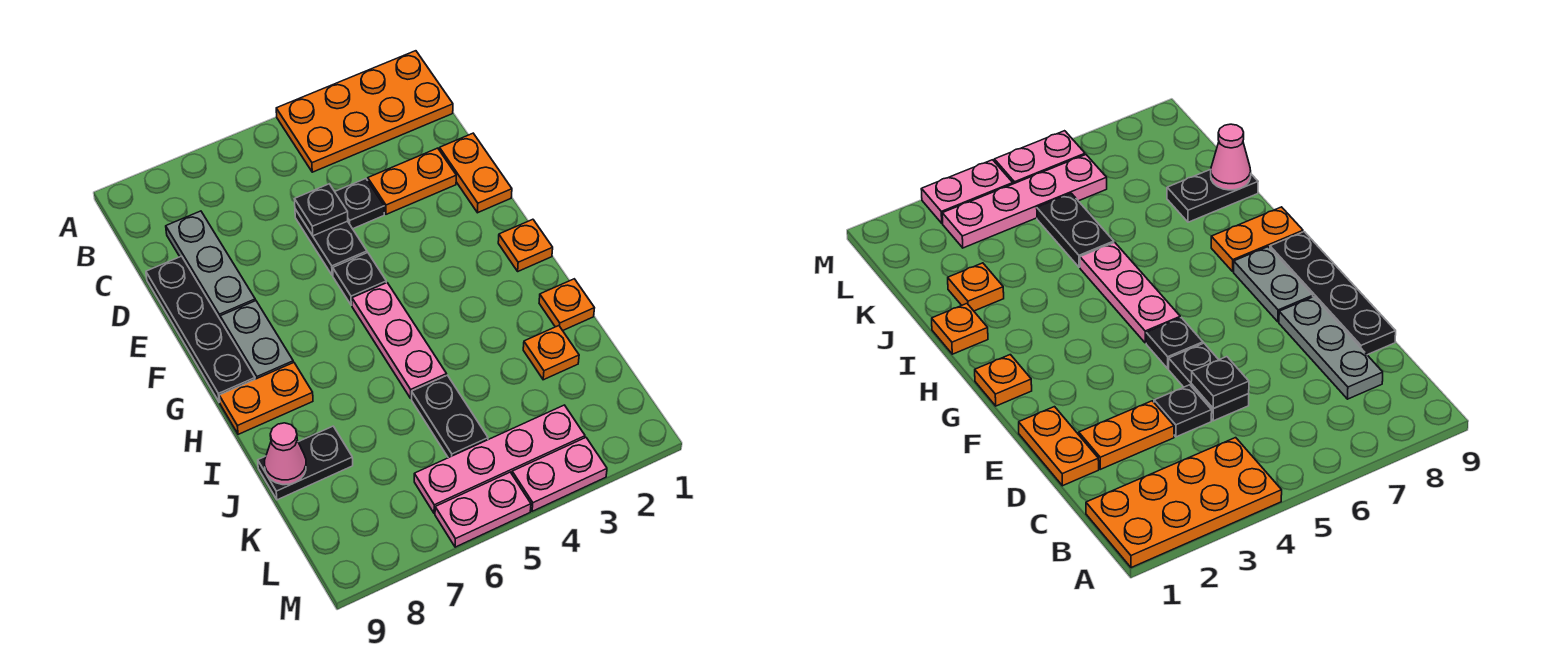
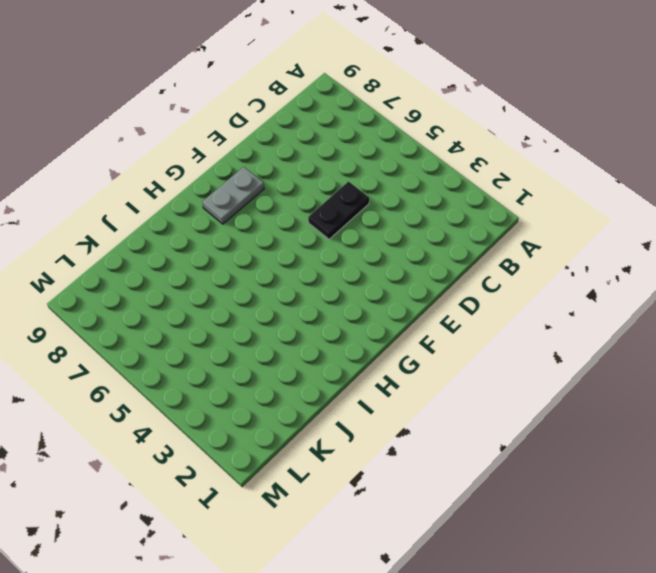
none -> orange plate A1:B4 level 1
none -> grey plate C8:E8 level 1
none -> orange plate D1:E1 level 1

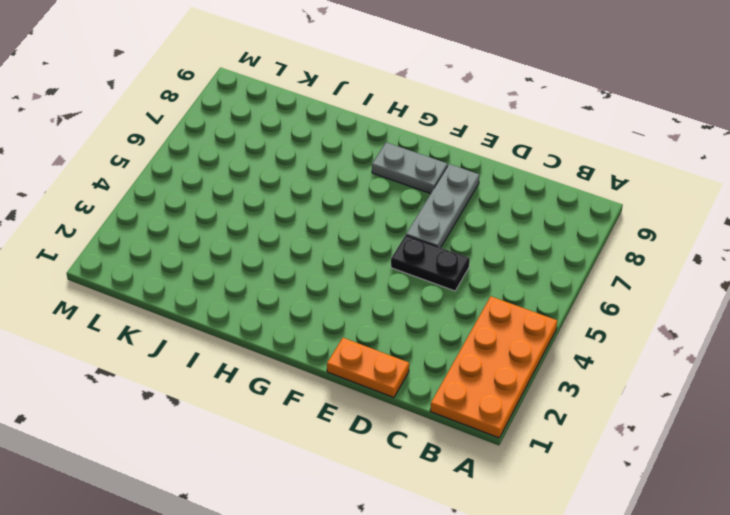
grey plate E6:E8 level 1 -> grey plate C8:E8 level 1
none -> orange plate D2:D3 level 1
none -> black plate D4 level 1
none -> black plate D9:G9 level 1

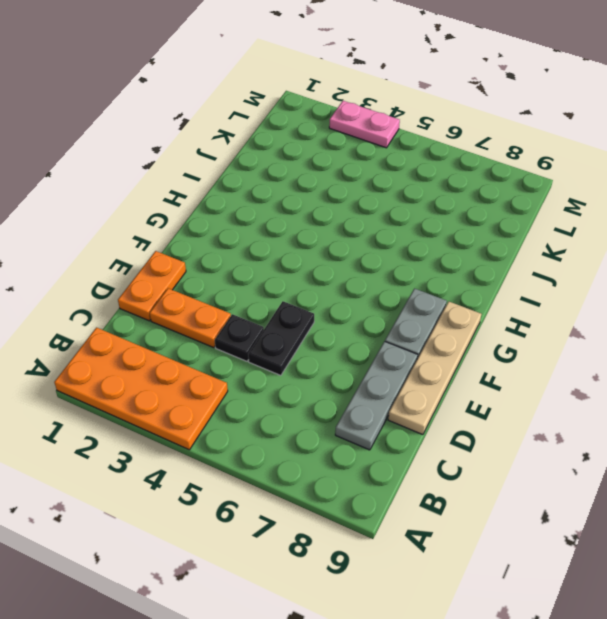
tan plate D9:G9 level 1 -> black plate D9:G9 level 1
none -> black plate F5 level 1
none -> orange plate G1 level 1
none -> pink plate G5:I5 level 1

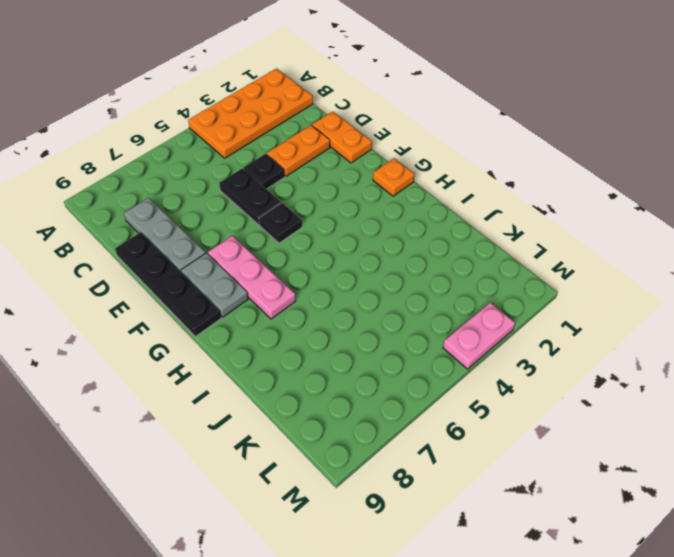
pink plate F7:H7 level 1 -> pink plate G5:I5 level 1
none -> orange plate H8:H9 level 1
none -> orange plate I1 level 1
none -> orange plate J2 level 1

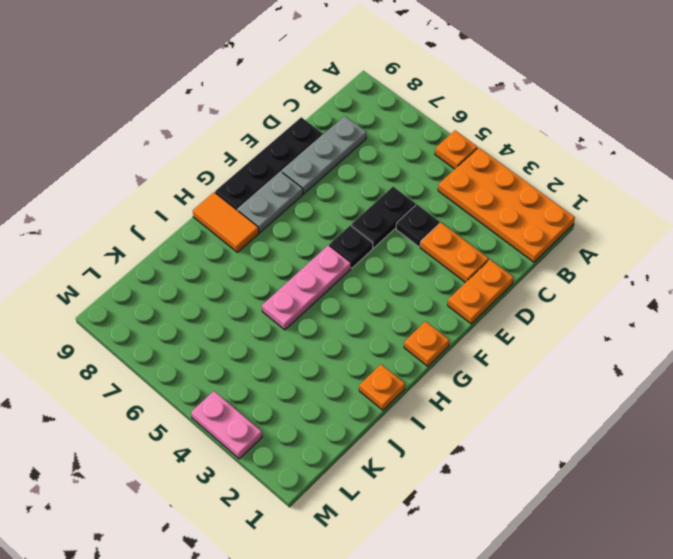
orange plate A5 level 1 -> orange plate J2 level 1
orange tile H8:H9 level 1 -> orange plate H8:H9 level 1
none -> black plate J5:K5 level 1
none -> black plate J8:J9 level 1
none -> pink plate L3:L6 level 1

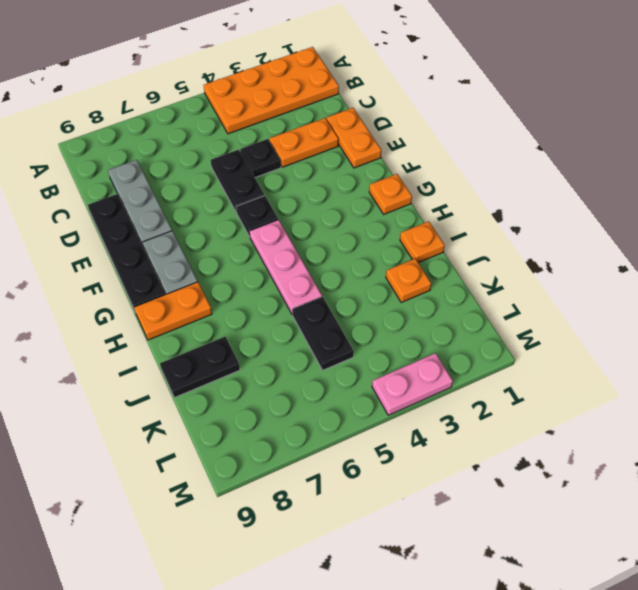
none -> pink plate L3:L6 level 1
none -> pink plate M5:M6 level 1
none -> black plate D5 level 2

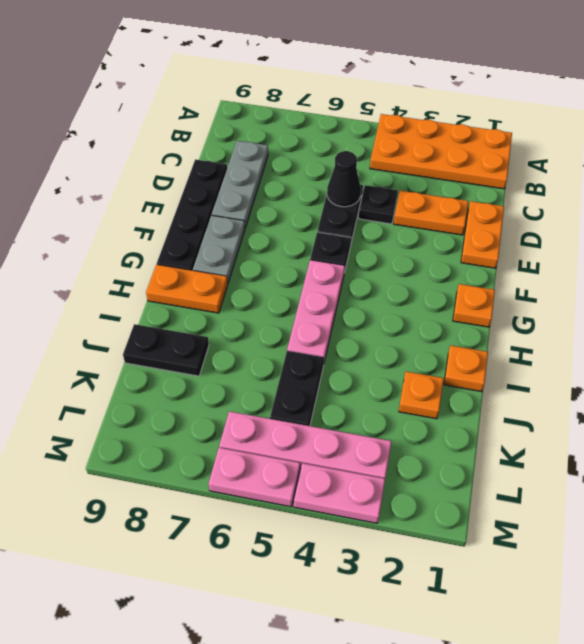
black cone D5 level 2 -> black plate D5 level 2
none -> pink cone J9 level 2

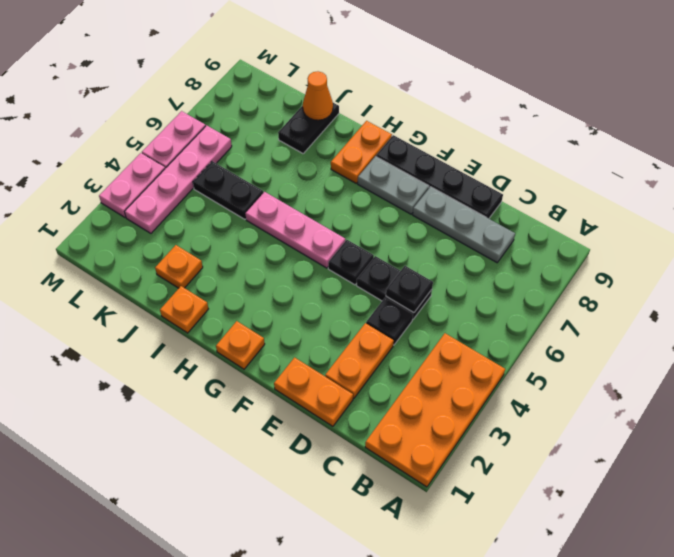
orange cone J9 level 2 -> pink cone J9 level 2

